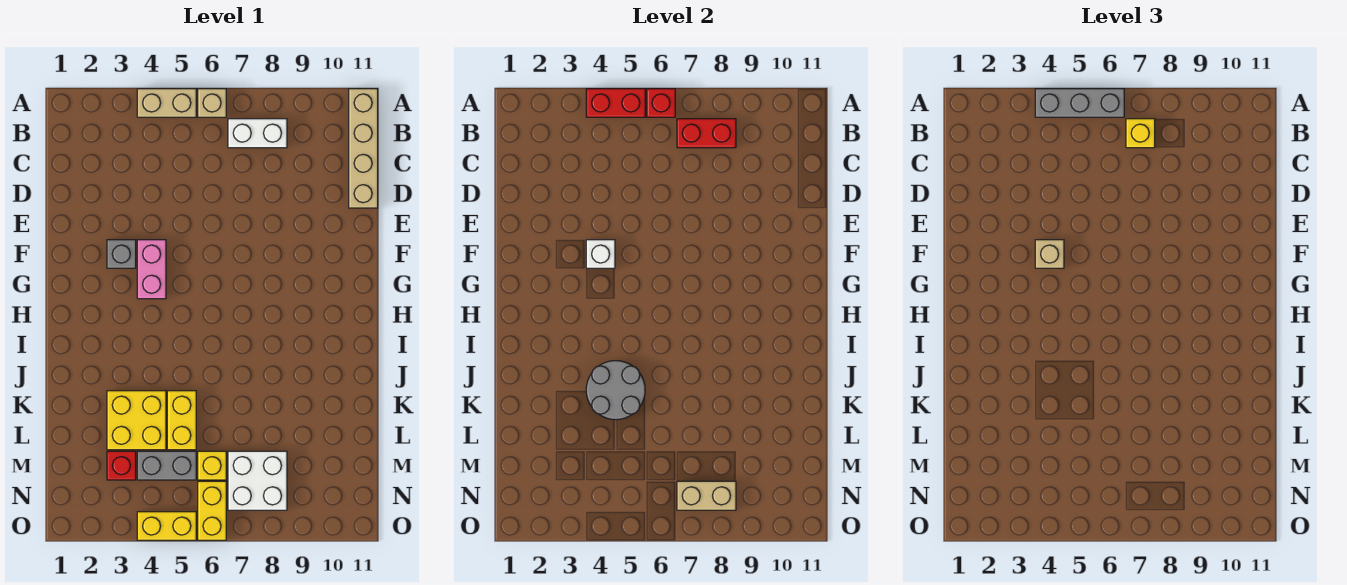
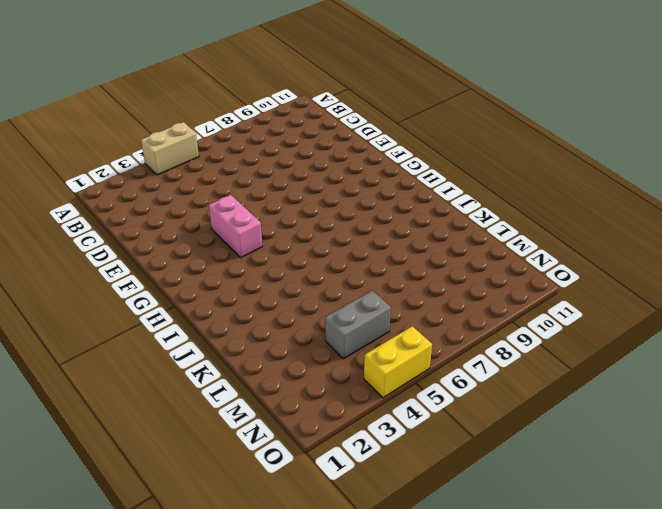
none -> tan brick A6 level 1
none -> tan brick A11:D11 level 1
none -> white brick B7:B8 level 1

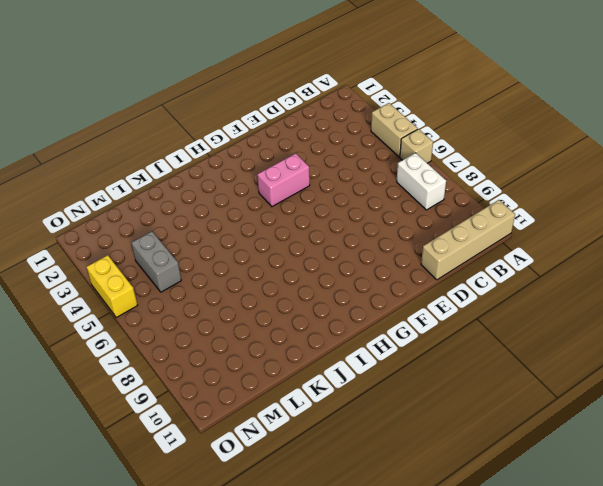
none -> grey brick F3 level 1
none -> yellow brick K3:L4 level 1
none -> yellow brick K5:L5 level 1

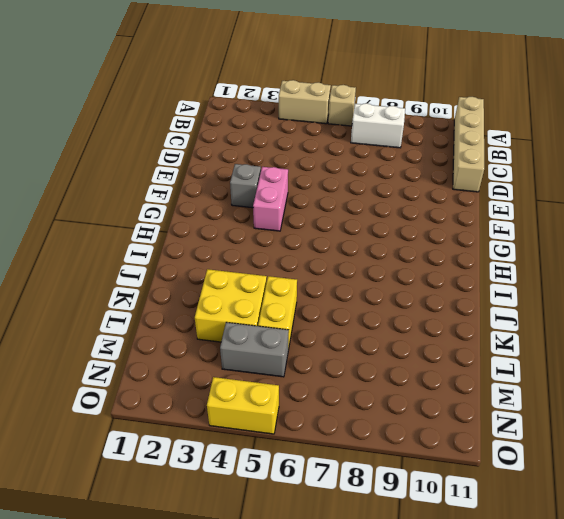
none -> red brick M3 level 1
none -> yellow brick M6 level 1
none -> white brick M7:N8 level 1

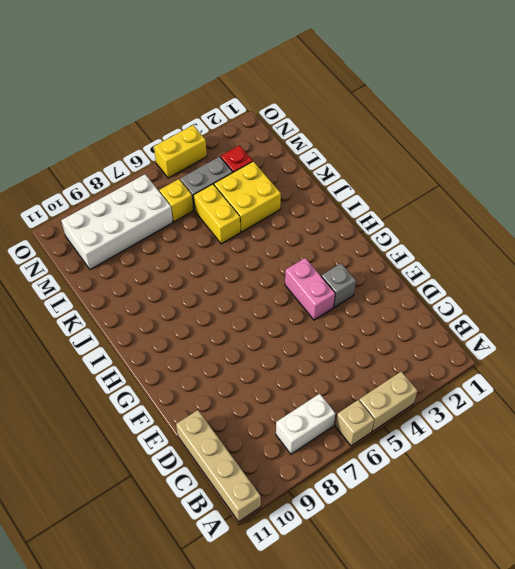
white brick M7:N10 level 1 -> white brick M7:N8 level 1
none -> yellow brick N6:O6 level 1
none -> red brick A4:A5 level 2
none -> red brick A6 level 2

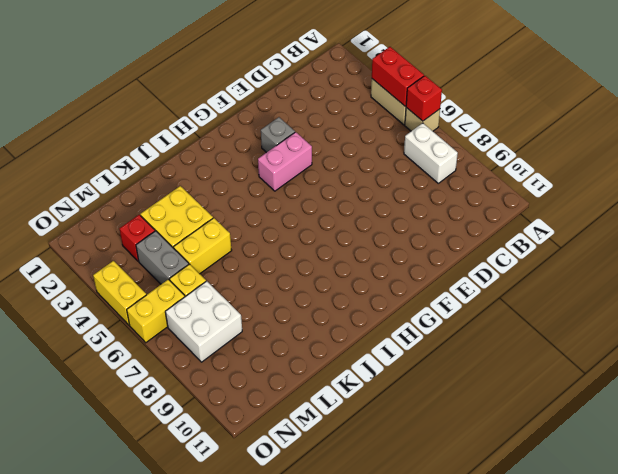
none -> tan brick A11:D11 level 1
none -> red brick B7:B8 level 2
none -> white brick F4 level 2

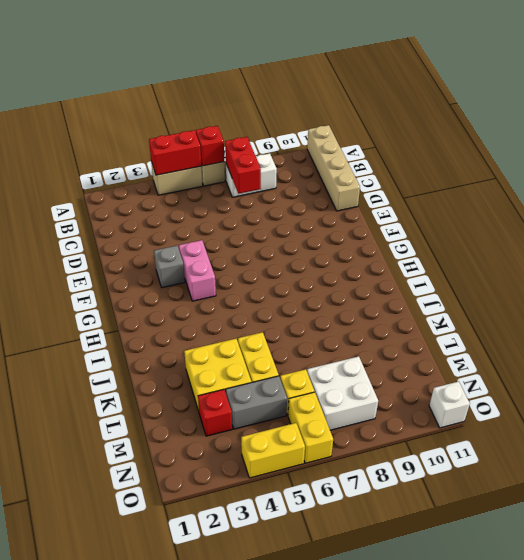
red brick B7:C7 level 2 -> red brick B7:B8 level 2
white brick O11 level 1 -> white brick F4 level 2
none -> grey round brick J4:K5 level 2
none -> tan brick N7:N8 level 2
none -> grey brick A4:A6 level 3

